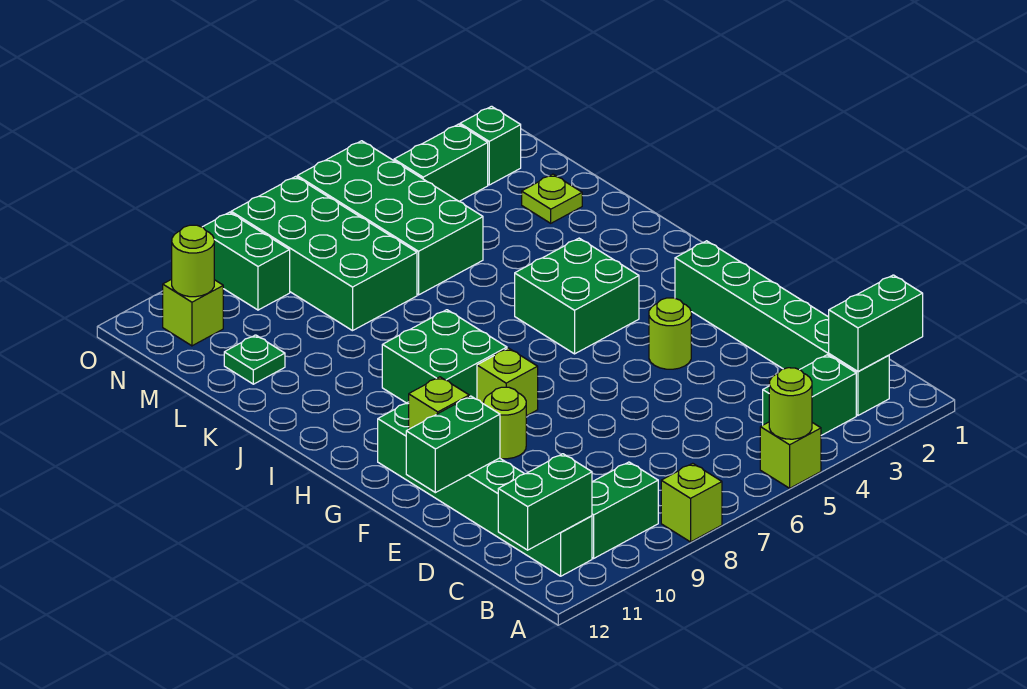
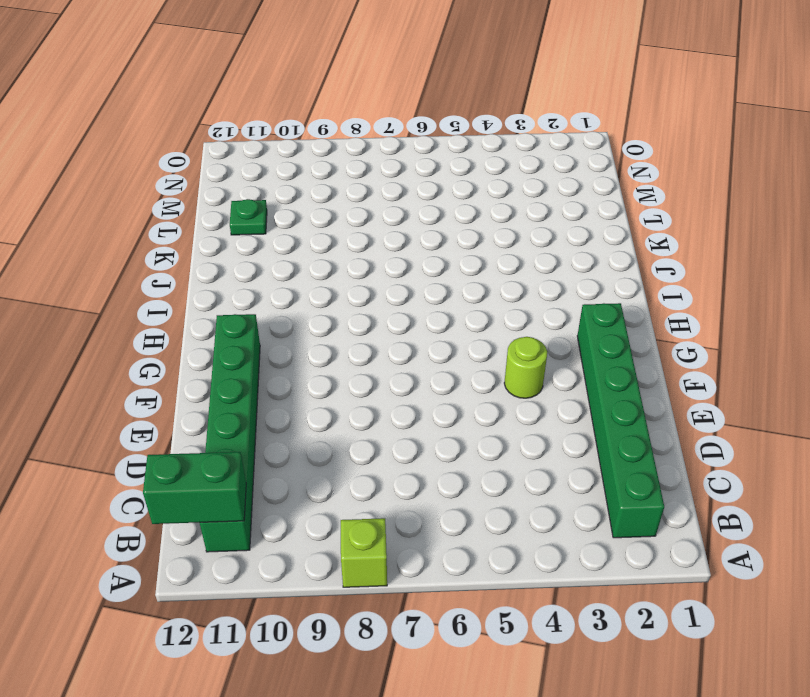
none -> lime brick A5 level 1
none -> green brick B3:B4 level 1
none -> green brick B9:B10 level 1

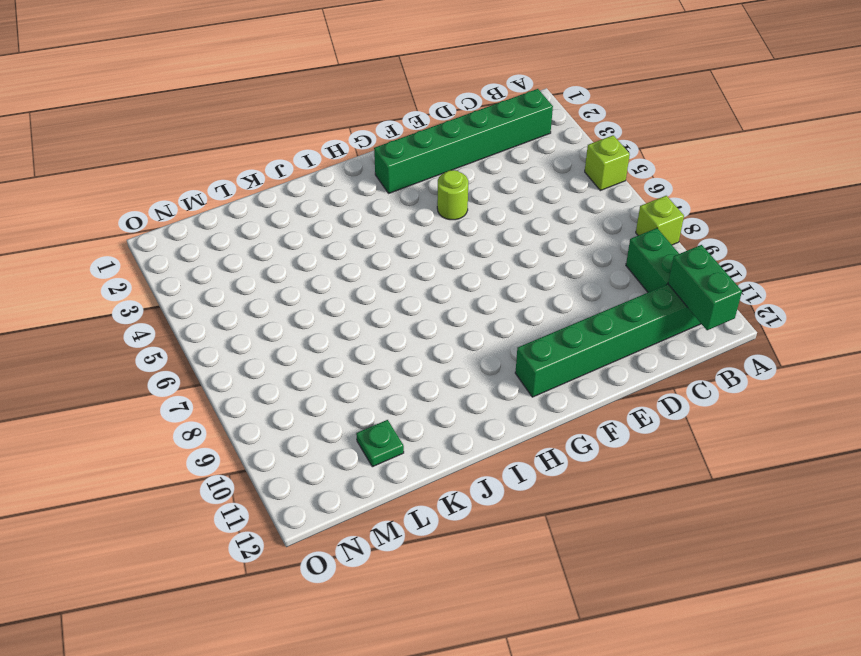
none -> green brick B3:B4 level 1
none -> lime round brick F9 level 1
none -> lime brick G8 level 1

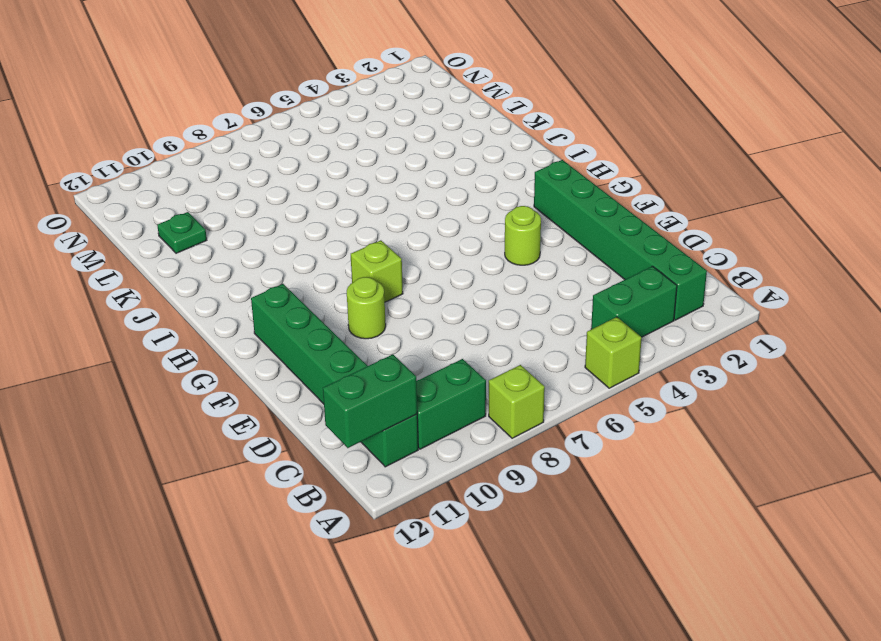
none -> green brick H4:I5 level 1
none -> green brick H8:I9 level 1
none -> lime plate L2 level 1

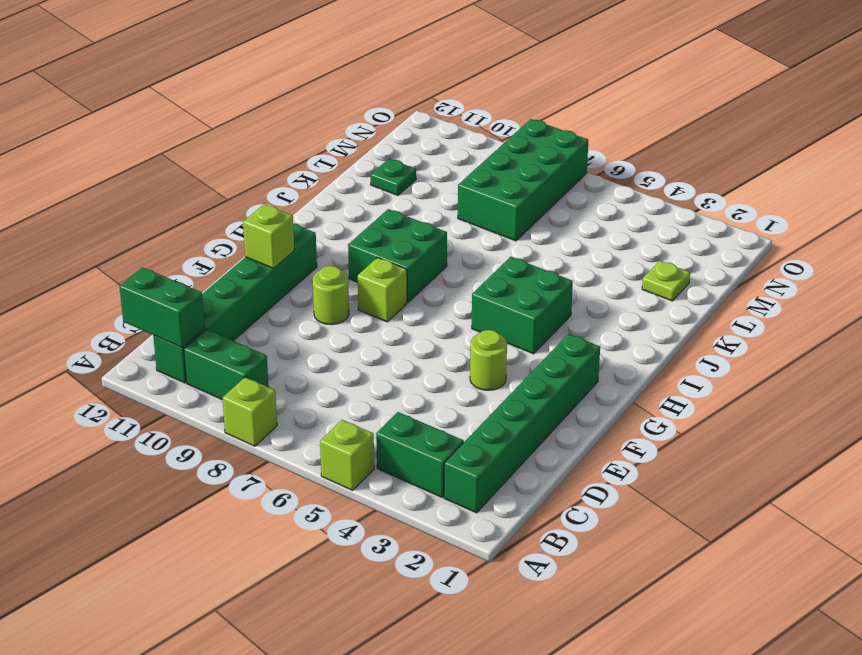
none -> green brick L5:O6 level 1
none -> green brick N2 level 1
none -> green brick N3:N4 level 1

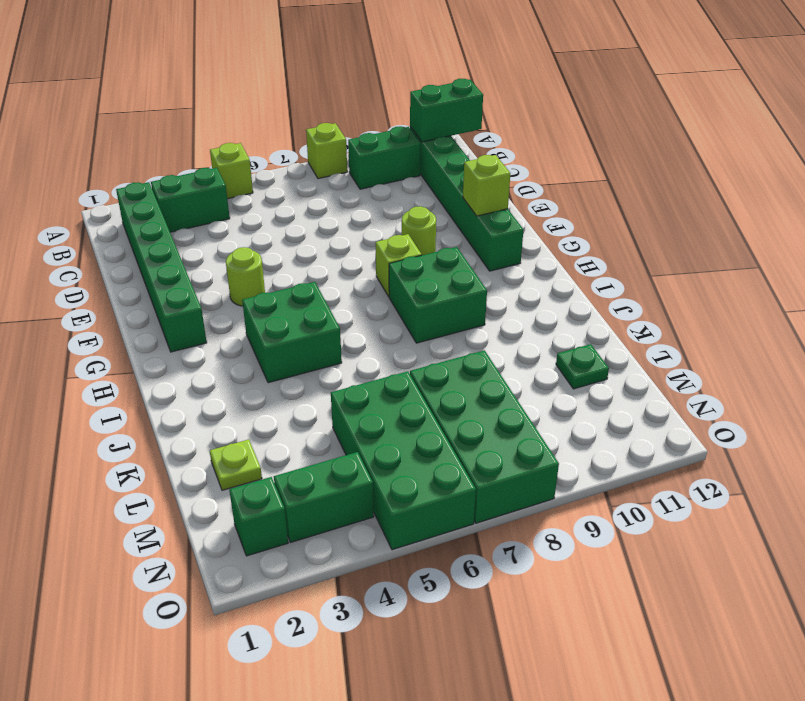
none -> green brick N9:O9 level 1
none -> lime brick N11 level 1
none -> lime round brick A5 level 2

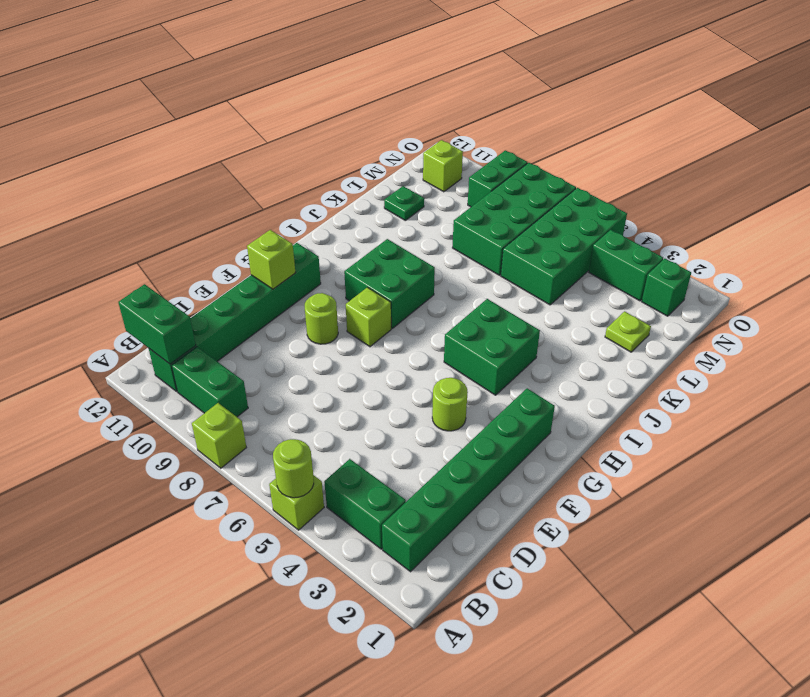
none -> green brick B1:B2 level 2
none -> green brick E11:E12 level 2
none -> lime round brick N11 level 2

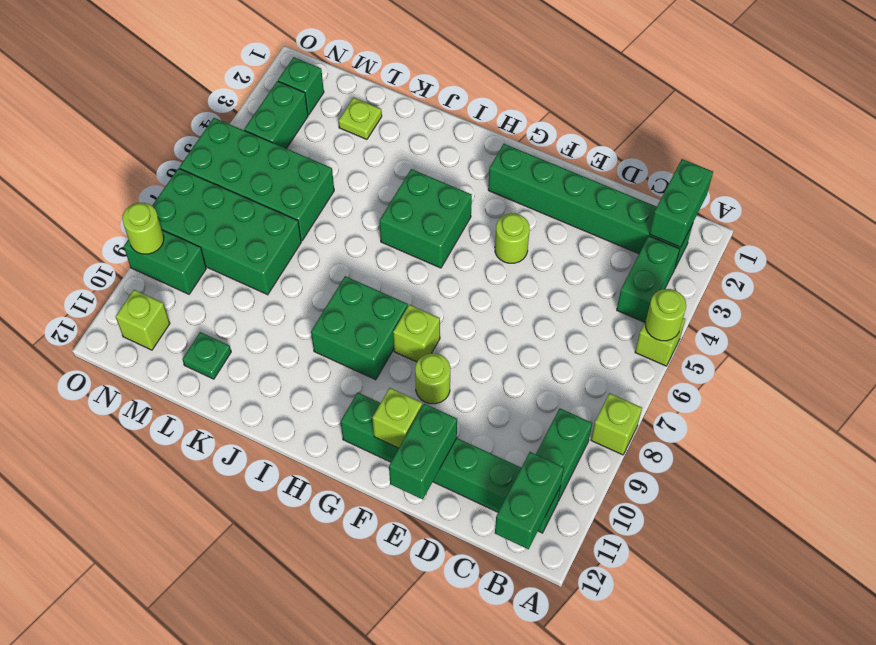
lime round brick O9 level 2 -> lime round brick N11 level 2

